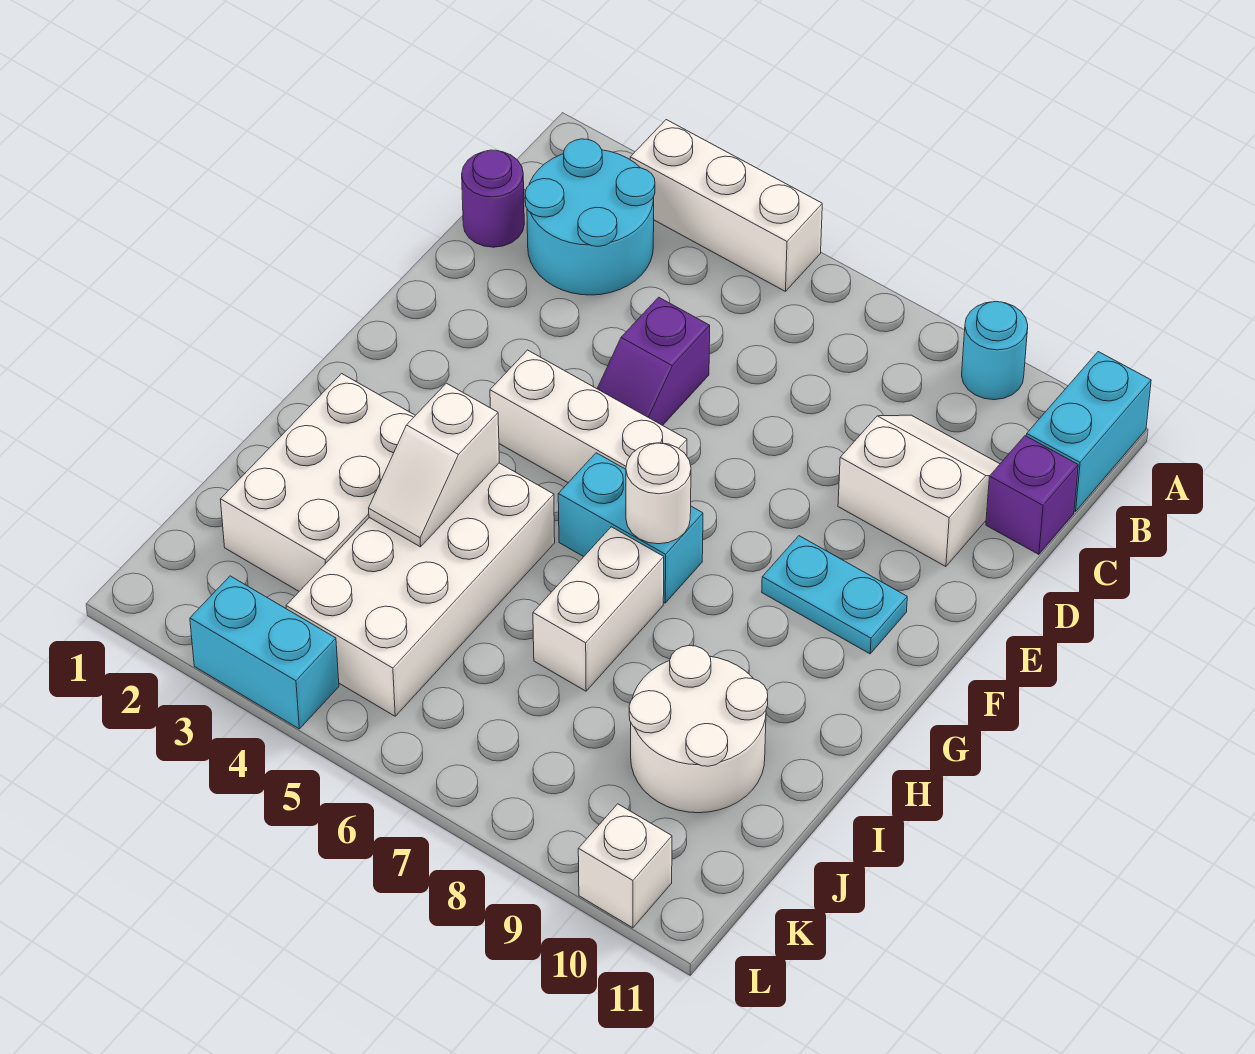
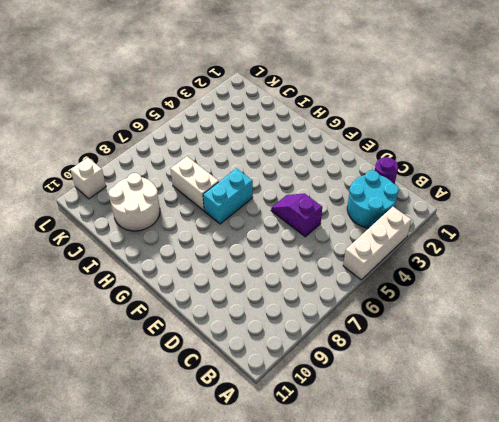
none -> cyan round brick A9 level 1
none -> cyan brick A11:B11 level 1
none -> white slope C9:D10 level 1 top D

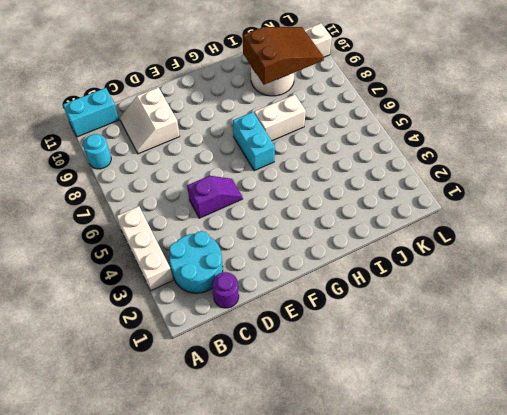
brown slope I9:K10 level 2 top I -> none
none -> purple brick C11 level 1
none -> white brick F4:F6 level 1
none -> cyan plate F9:F10 level 1

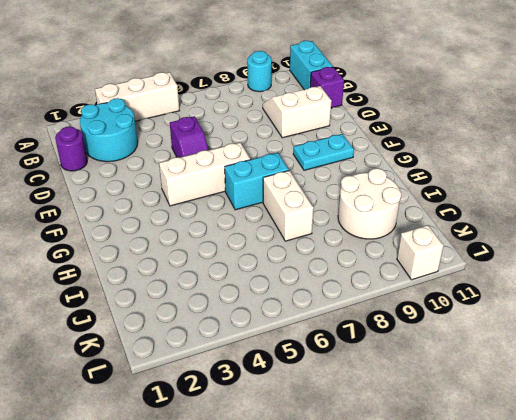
none -> white brick H2:J3 level 1
none -> white brick H4:K5 level 1
none -> cyan brick L3:L4 level 1

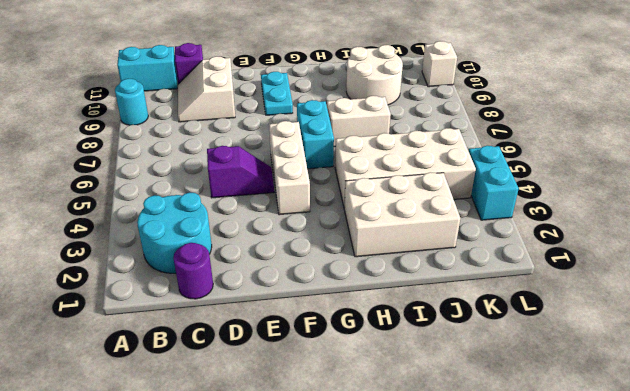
none -> white brick A3:A5 level 1
none -> white round brick G7 level 2
none -> white slope H4:I4 level 2 top H

